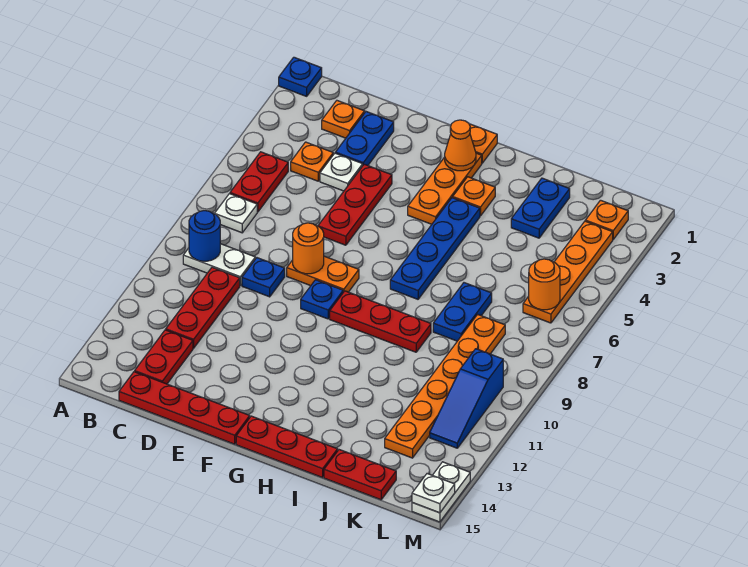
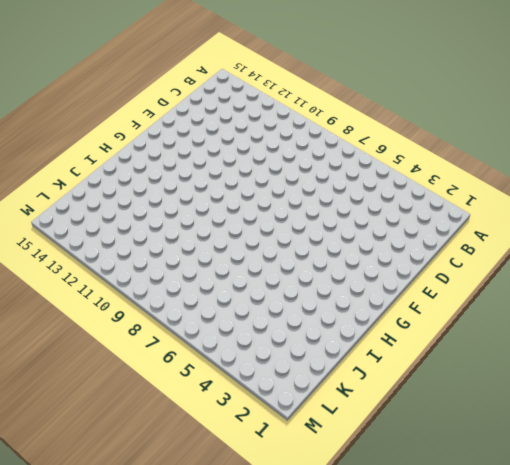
none -> blue plate A1 level 1
none -> red plate B5:B6 level 1
none -> white plate B7 level 1
none -> white plate B9:C9 level 1

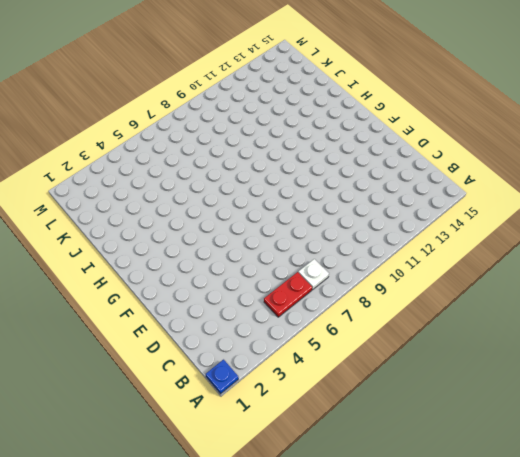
none -> white plate B9:C9 level 1
none -> orange plate C2 level 1
none -> orange plate C4 level 1
none -> red plate C10:C12 level 1

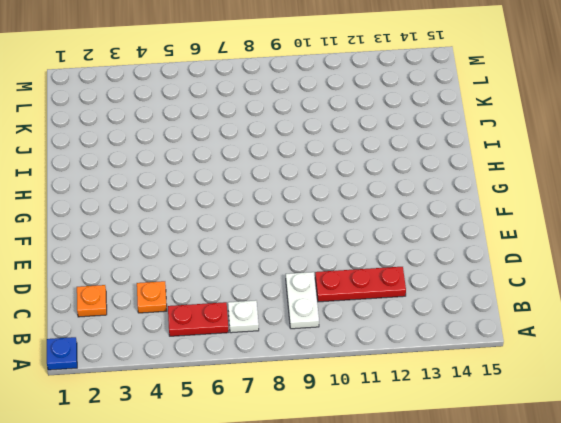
none -> red plate C13:C14 level 1
none -> red plate C15:F15 level 1
none -> blue plate D2:D3 level 1
none -> white plate D4 level 1

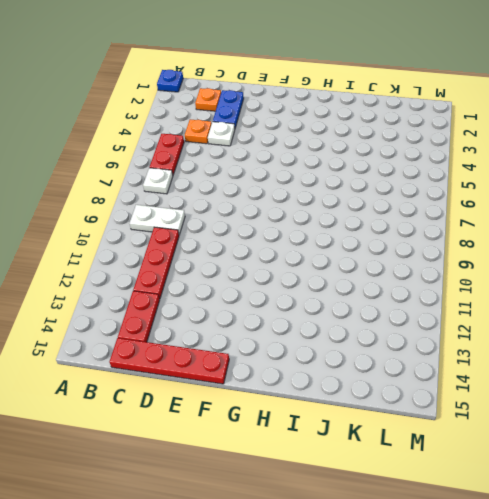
none -> blue plate D9 level 1
none -> red plate E4:E6 level 1
none -> orange plate E8:F8 level 1
none -> blue plate F9 level 1

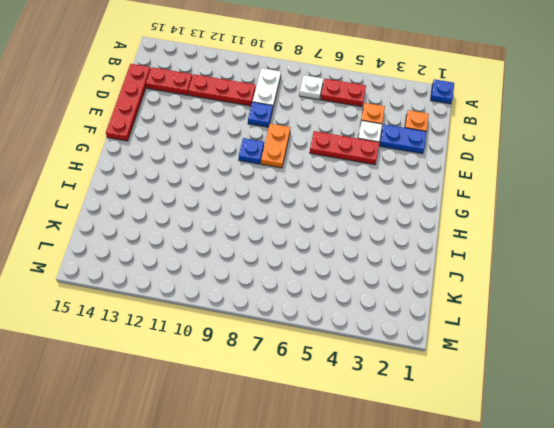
none -> orange plate G1 level 1
none -> orange plate G2:G4 level 1
none -> red plate G9:I9 level 1
none -> red plate G15:I15 level 1

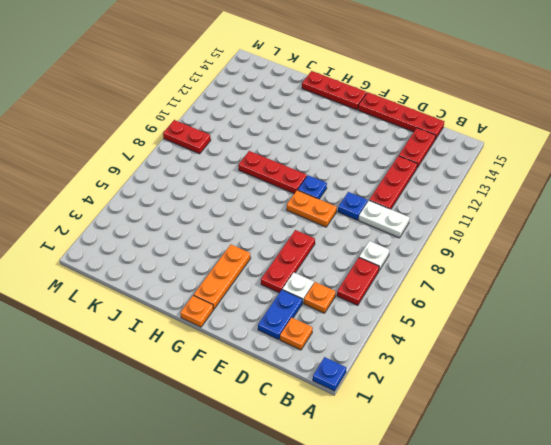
red plate L9:M9 level 1 -> red plate J15:K15 level 1
none -> orange plate H3 level 1
none -> blue plate H4:H7 level 1
none -> blue plate J2:J3 level 1
none -> blue plate J7:J8 level 1

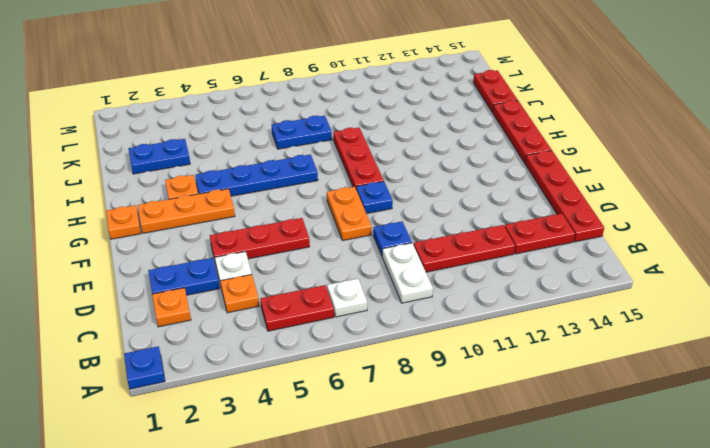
none -> orange plate K8:K13 level 1
none -> orange plate L2 level 1
none -> orange plate L3:L6 level 1
none -> blue slope L10:L12 level 1 top 10

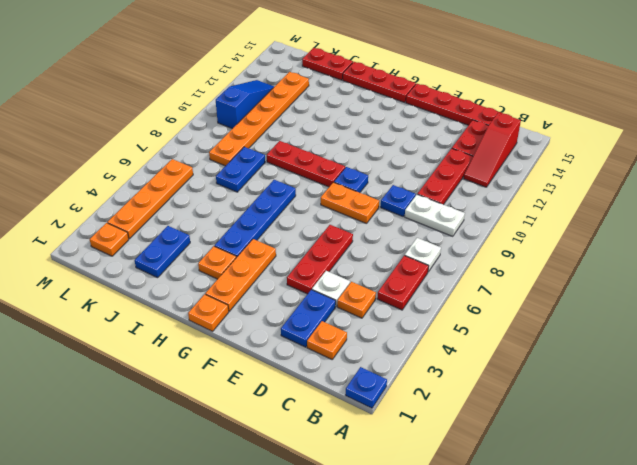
red slope B12:B14 level 1 top 14 -> none
none -> white plate M14:M15 level 1
none -> blue round brick B9 level 2
none -> orange round brick E8 level 2
none -> orange cone G2 level 2

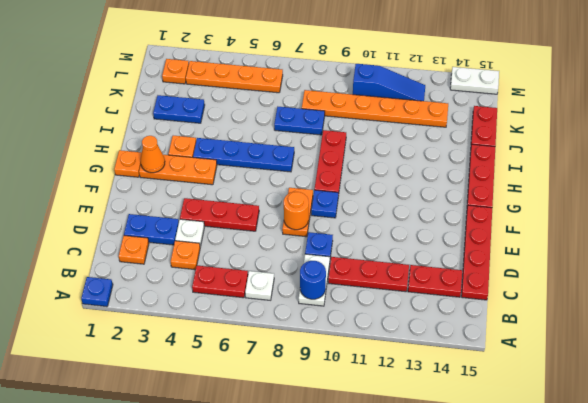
none -> orange round brick L6 level 2
none -> white plate M15 level 2

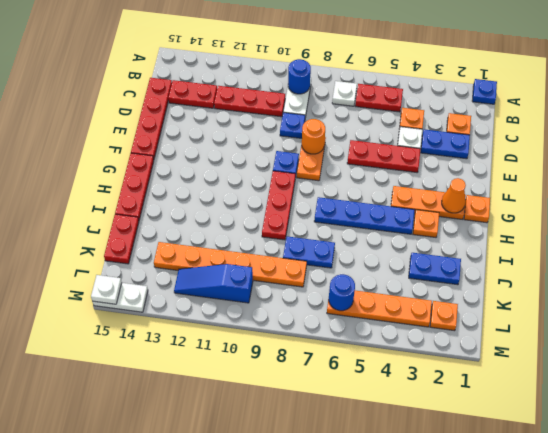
blue round brick L6 level 2 -> orange round brick L6 level 2

